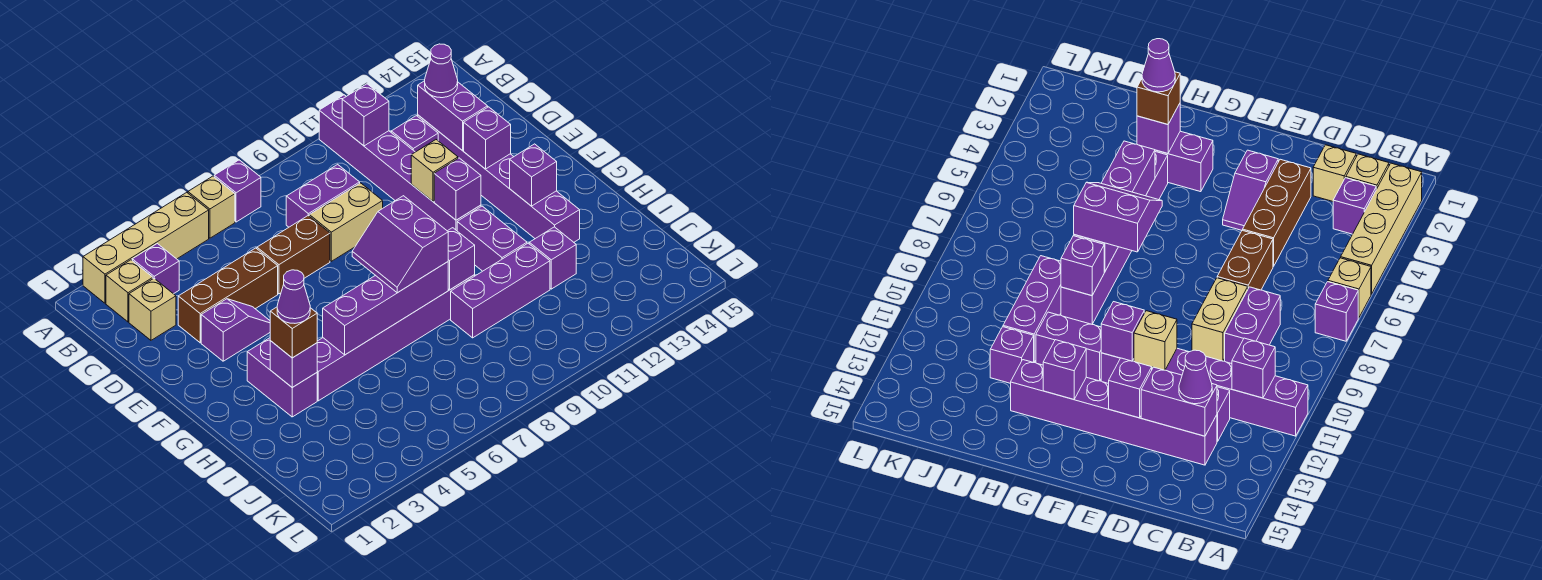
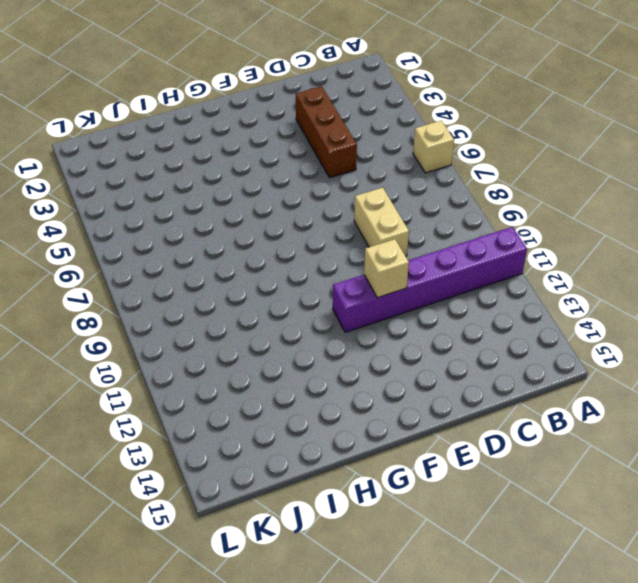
none -> tan brick A2:A5 level 1
none -> purple brick A7 level 1
none -> tan brick B2 level 1
none -> purple brick B3 level 1

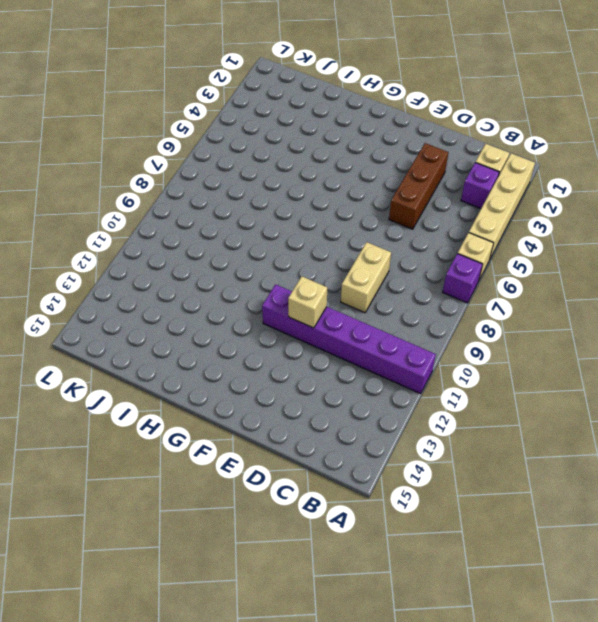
none -> tan brick C2 level 1
none -> purple brick C8:C9 level 1
none -> purple brick C12 level 1
none -> purple brick C13:H13 level 1

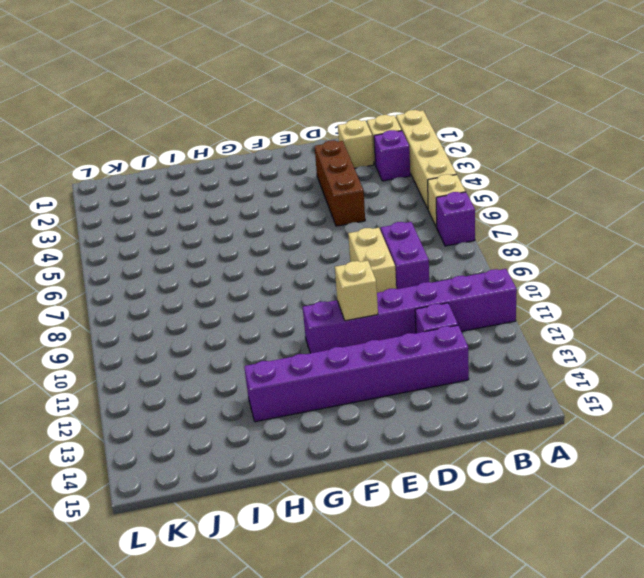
none -> brown brick D6:D7 level 1
none -> purple slope E3:E4 level 1 top 3
none -> purple brick G3:H3 level 1
none -> purple brick G11:H11 level 1

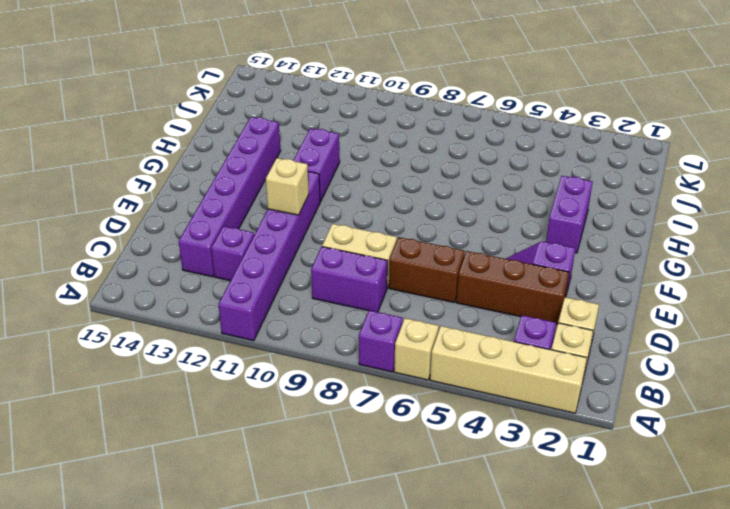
none -> purple brick H4:H9 level 1
none -> purple brick I9:I11 level 1
none -> purple brick I12 level 1
none -> purple brick B11 level 2

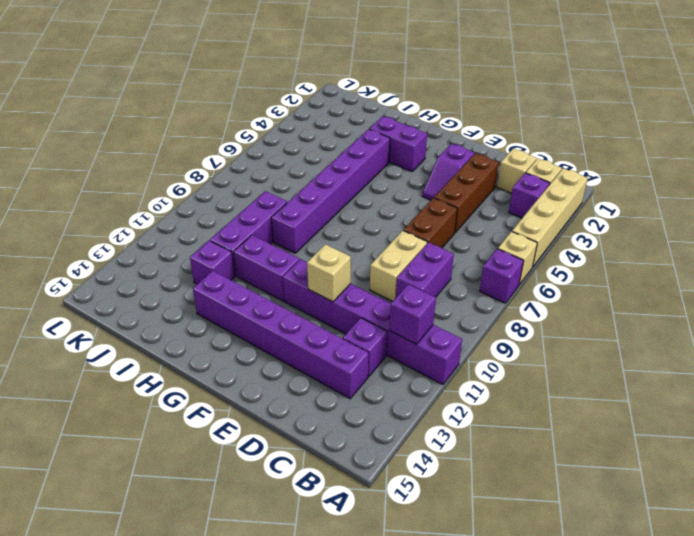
none -> purple brick C13:D13 level 2
none -> purple brick E13 level 2
none -> purple brick F11 level 2
none -> purple brick G13 level 2

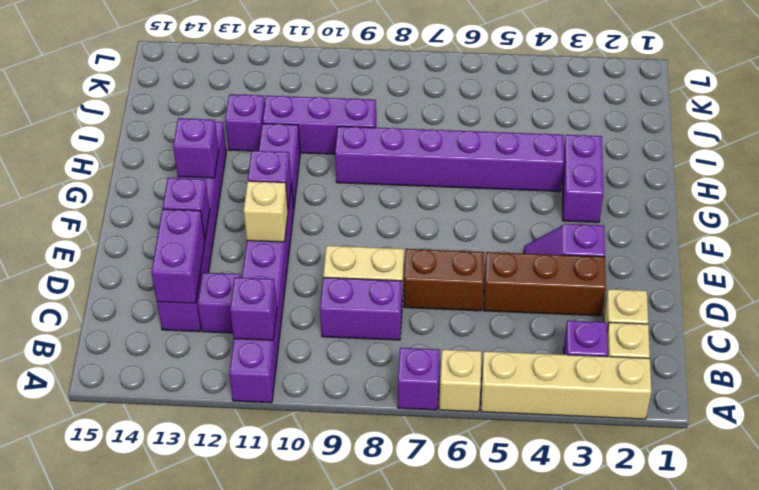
none -> purple brick H3 level 2
none -> purple brick H5:H8 level 2
none -> purple brick H9 level 2
none -> purple cone C13 level 3

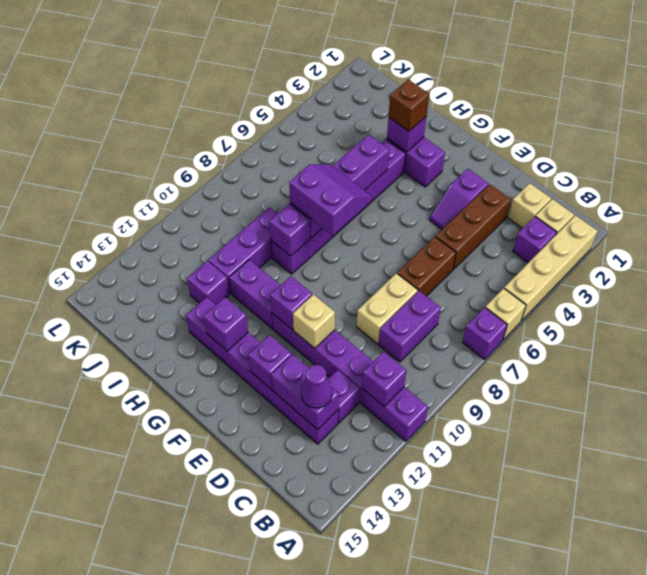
none -> purple cone H3 level 4

